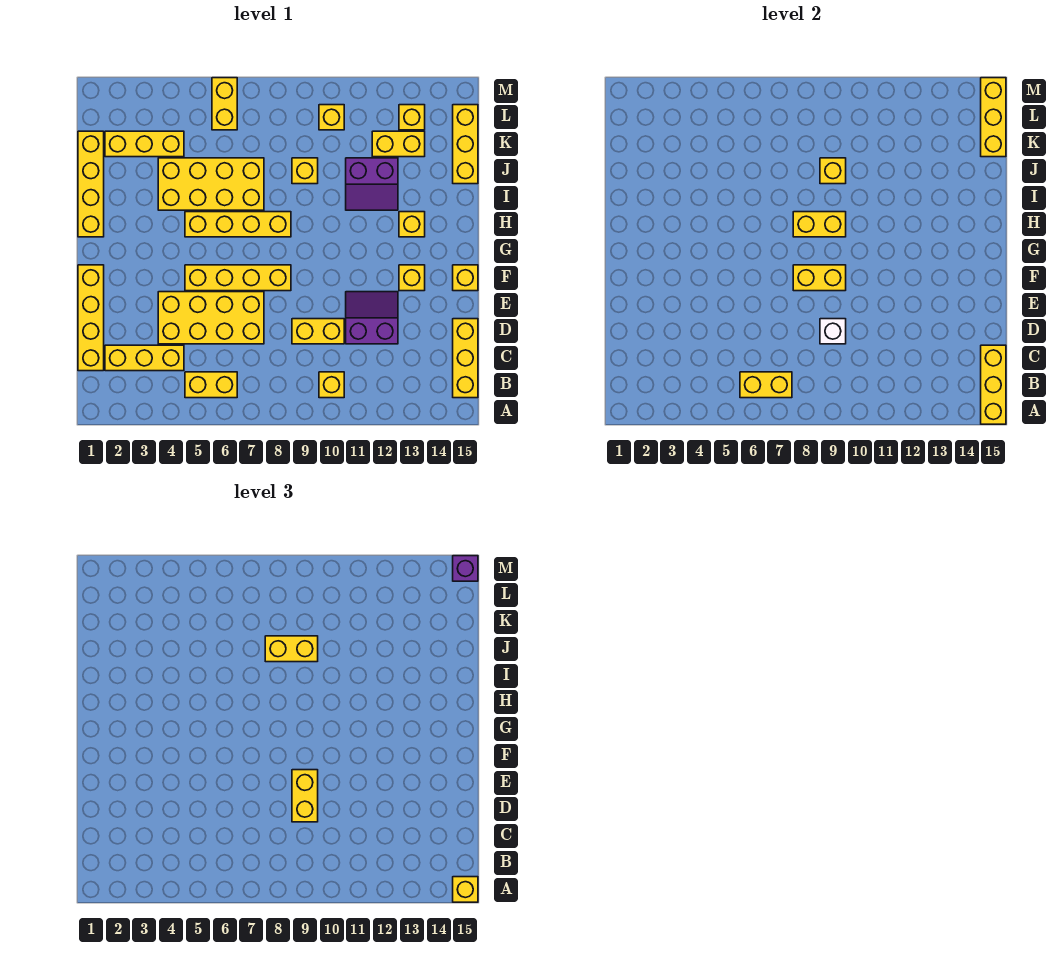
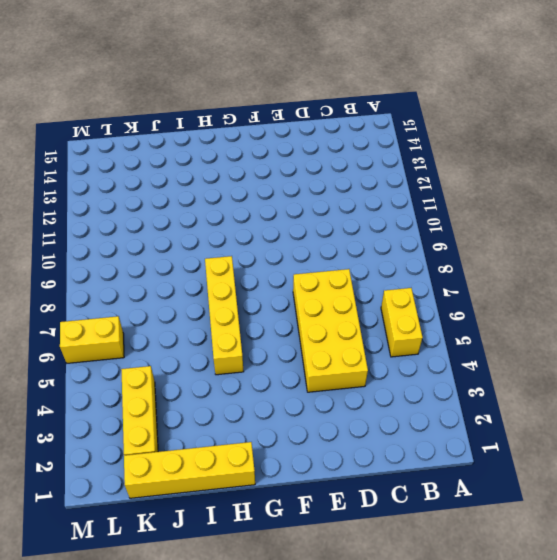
none -> yellow brick B10 level 1
none -> yellow brick B15:D15 level 1
none -> yellow brick C1:F1 level 1
none -> yellow brick C2:C4 level 1

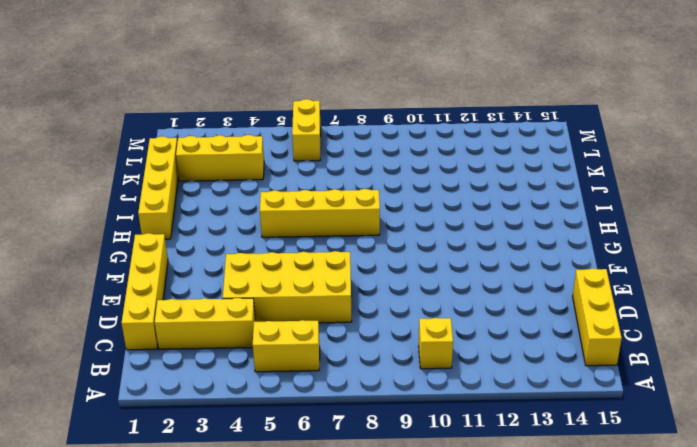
none -> yellow brick D9:D10 level 1
none -> purple slope D11:E12 level 1 top D
none -> yellow brick F5:F8 level 1
none -> yellow brick F13 level 1

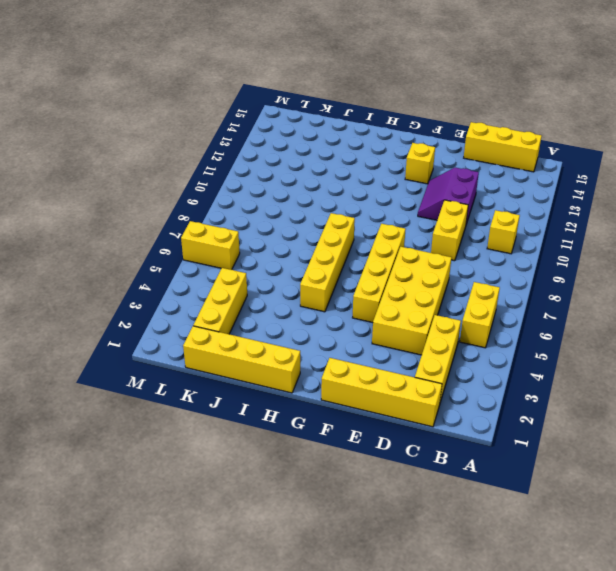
none -> yellow brick F15 level 1
none -> yellow brick H13 level 1
none -> yellow brick I4:J7 level 1
none -> purple slope I11:J12 level 1 top J

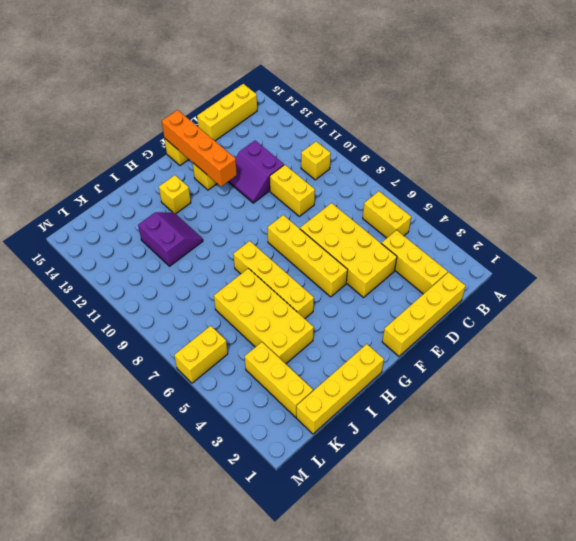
orange brick F12:F15 level 2 -> none
none -> yellow brick J9 level 1
none -> yellow brick J15:L15 level 1
none -> yellow brick K12:K13 level 1
none -> yellow brick L10 level 1

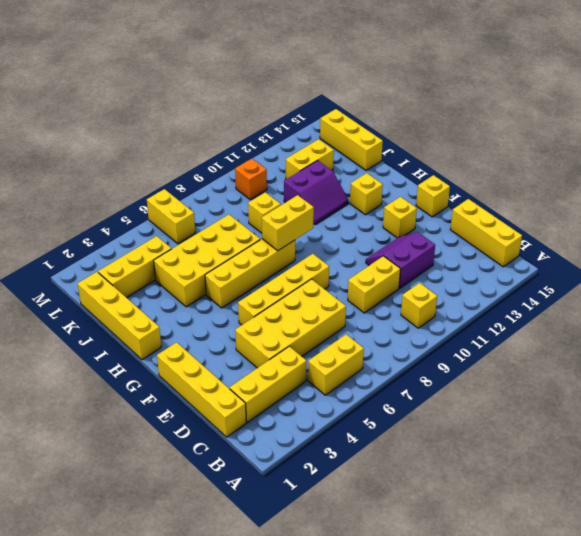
orange brick L10 level 1 -> yellow brick L10 level 1
none -> yellow brick L13 level 1
none -> yellow brick A15:C15 level 2
none -> yellow brick B6:B7 level 2
none -> white brick D9 level 2

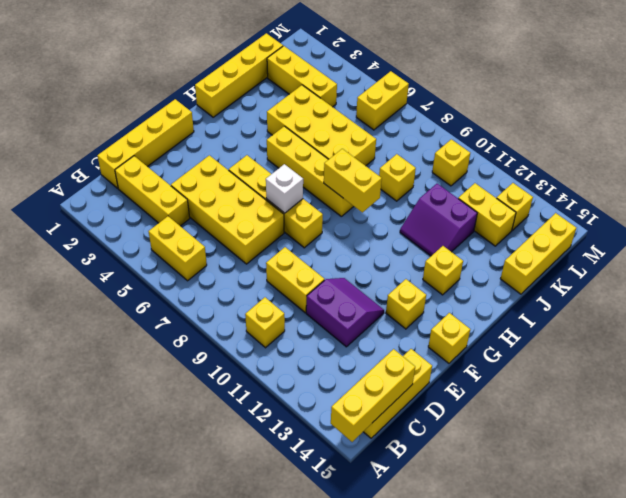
white brick F7 level 2 -> white brick D9 level 2
none -> yellow brick B6:B7 level 2
none -> yellow brick F8:F9 level 2
none -> yellow brick J9 level 2
none -> yellow brick K15:M15 level 2

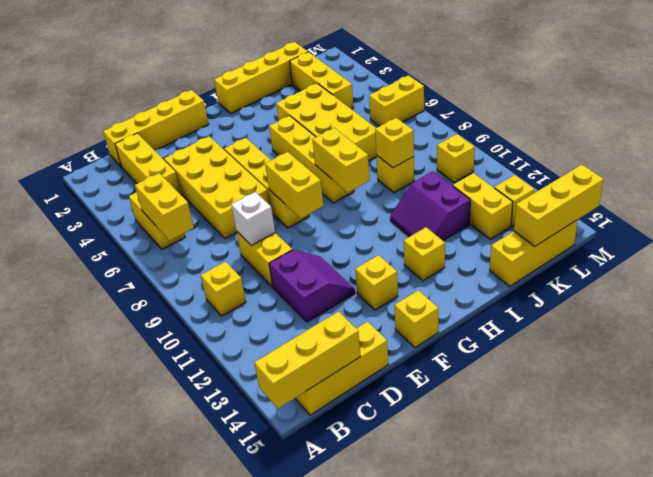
none -> yellow brick A15 level 3
none -> yellow brick D9:E9 level 3
none -> yellow brick J8:J9 level 3
none -> purple brick M15 level 3

